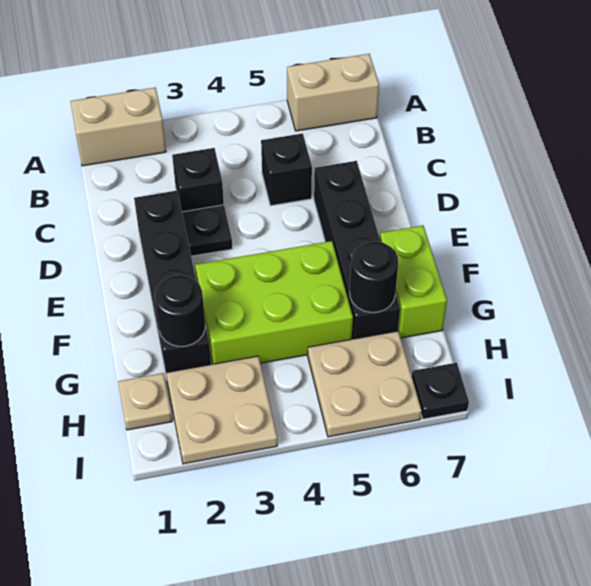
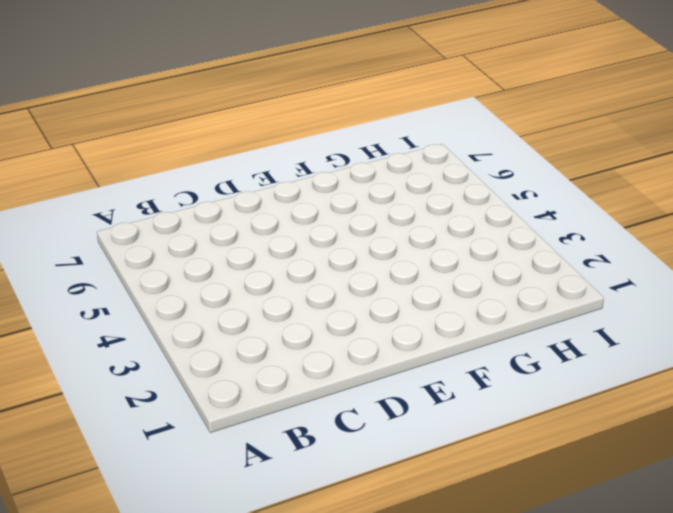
none -> tan brick A1:A2 level 1
none -> tan brick A6:A7 level 1
none -> black brick C3 level 1

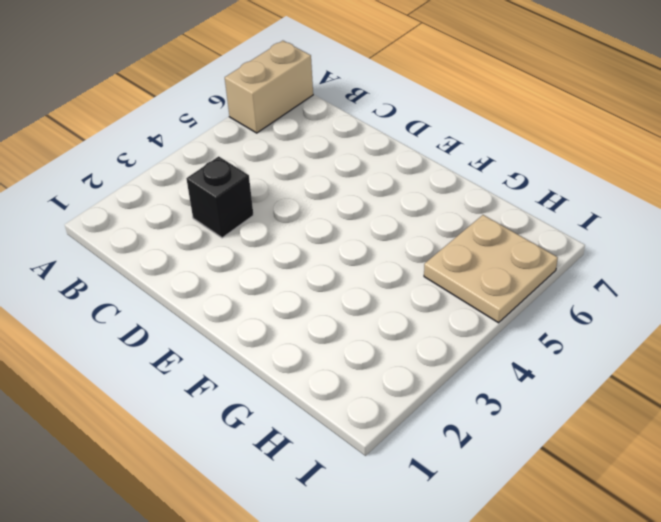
none -> tan brick A1:A2 level 1
none -> black brick C5 level 1
none -> black brick D2:G2 level 1

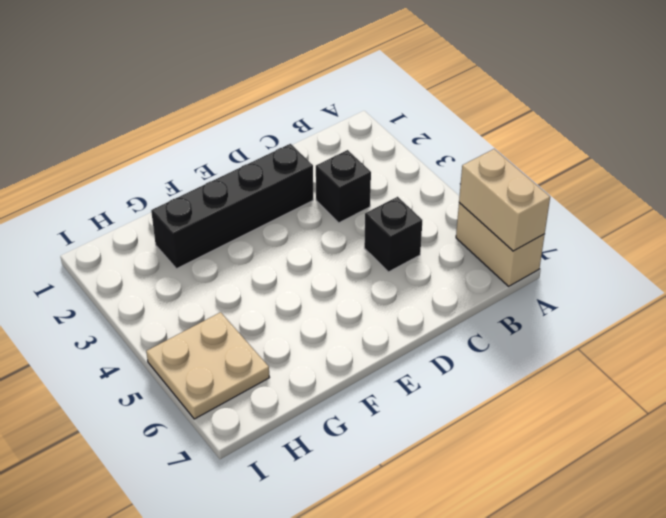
tan brick A6:A7 level 2 -> tan brick A1:A2 level 1
none -> black plate D3 level 1
none -> black brick D6:G6 level 1
none -> lime brick F3:G5 level 1

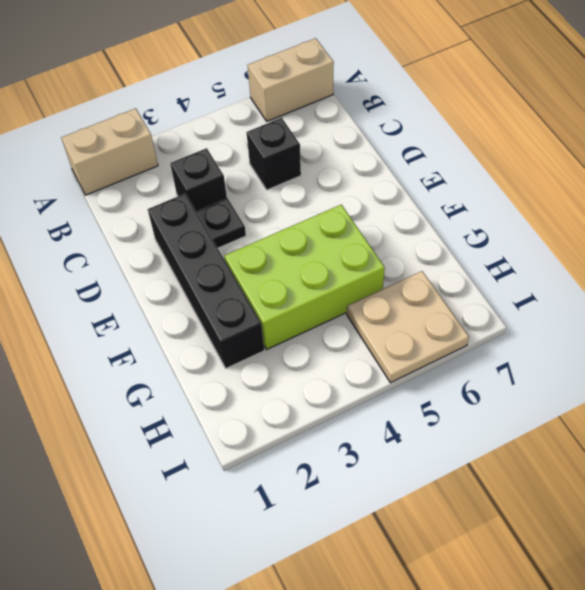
none -> black brick D6:G6 level 1
none -> lime brick F7:G7 level 1
none -> tan plate H1 level 1

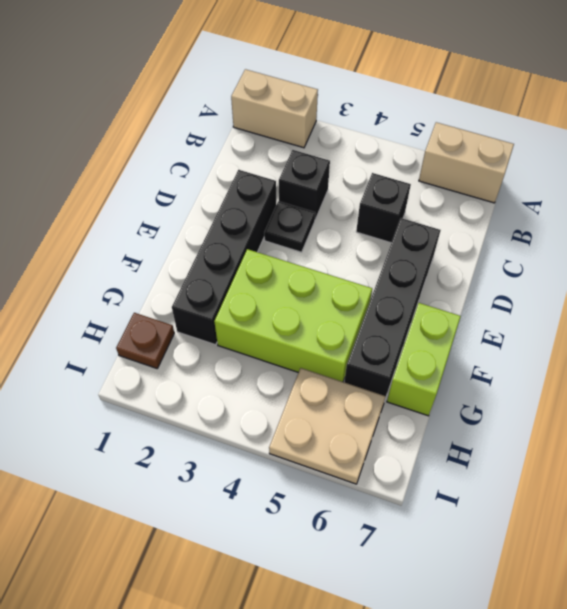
brown plate H1 level 1 -> tan plate H1 level 1
none -> tan plate H2:I3 level 1
none -> black plate I7 level 1
none -> black round brick G2 level 2

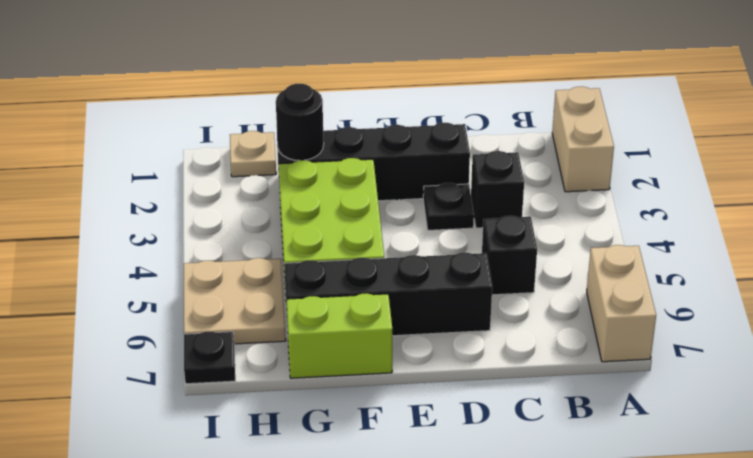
none -> tan plate H2:I3 level 1
none -> black round brick G6 level 2

